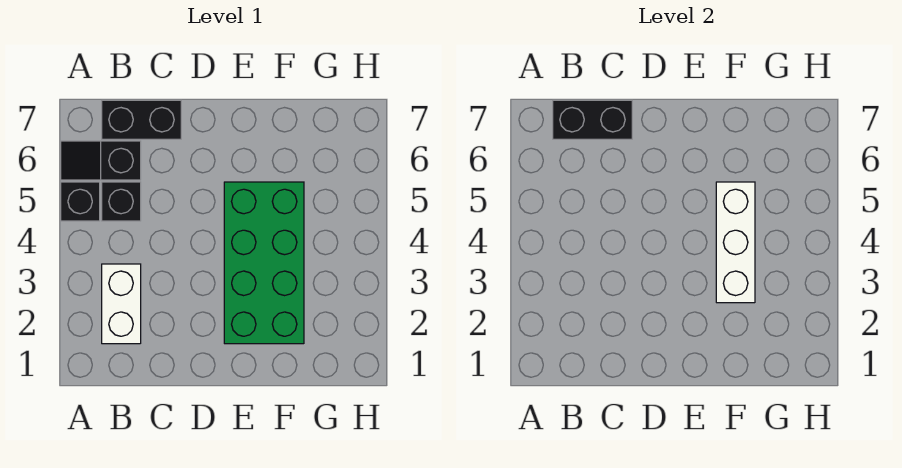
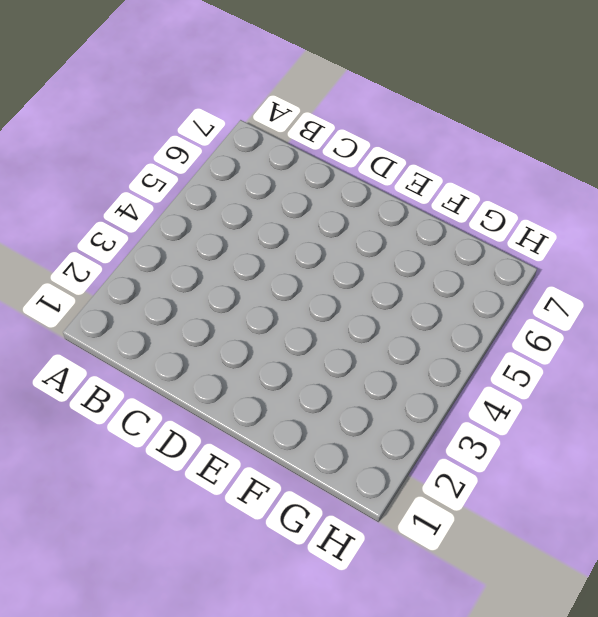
none -> black brick A5 level 1
none -> black slope A6:B6 level 1 top B

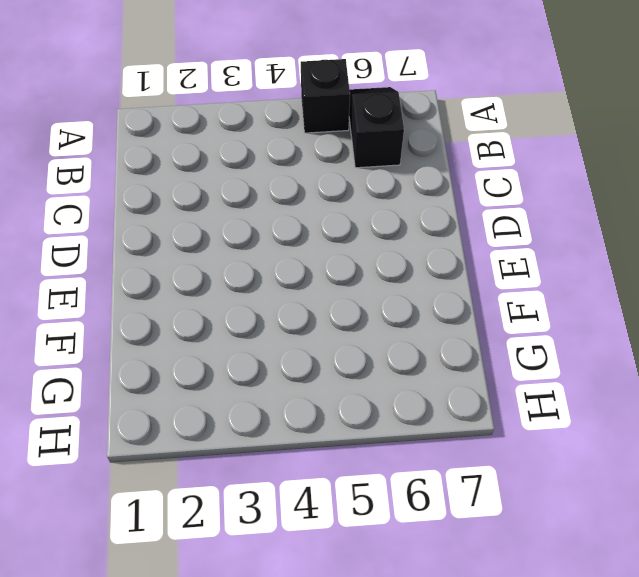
none -> white brick B2:B3 level 1
none -> black brick B5 level 1

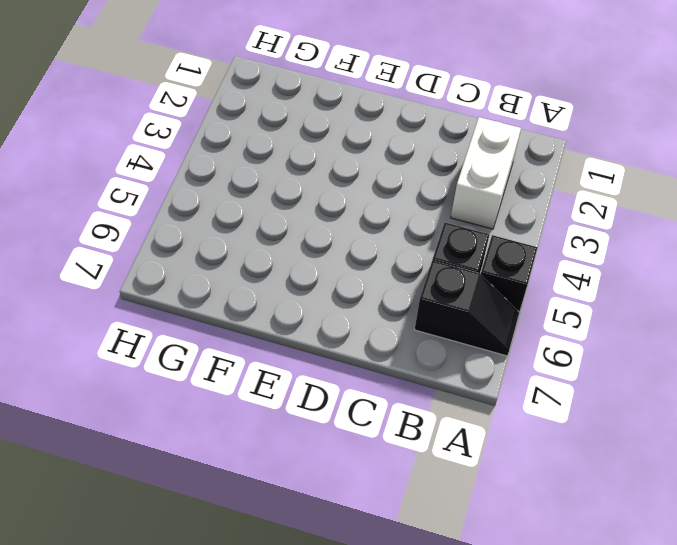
none -> black brick B7:C7 level 1
none -> green brick E2:F5 level 1

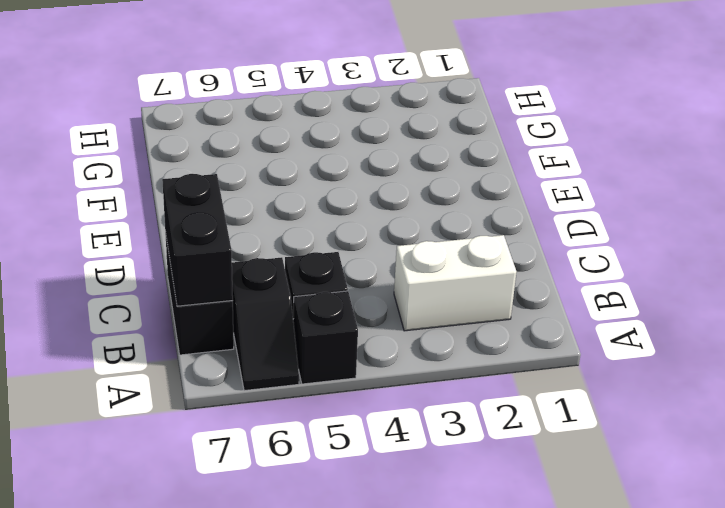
none -> green brick E2:F5 level 1
none -> white brick F3:F5 level 2

